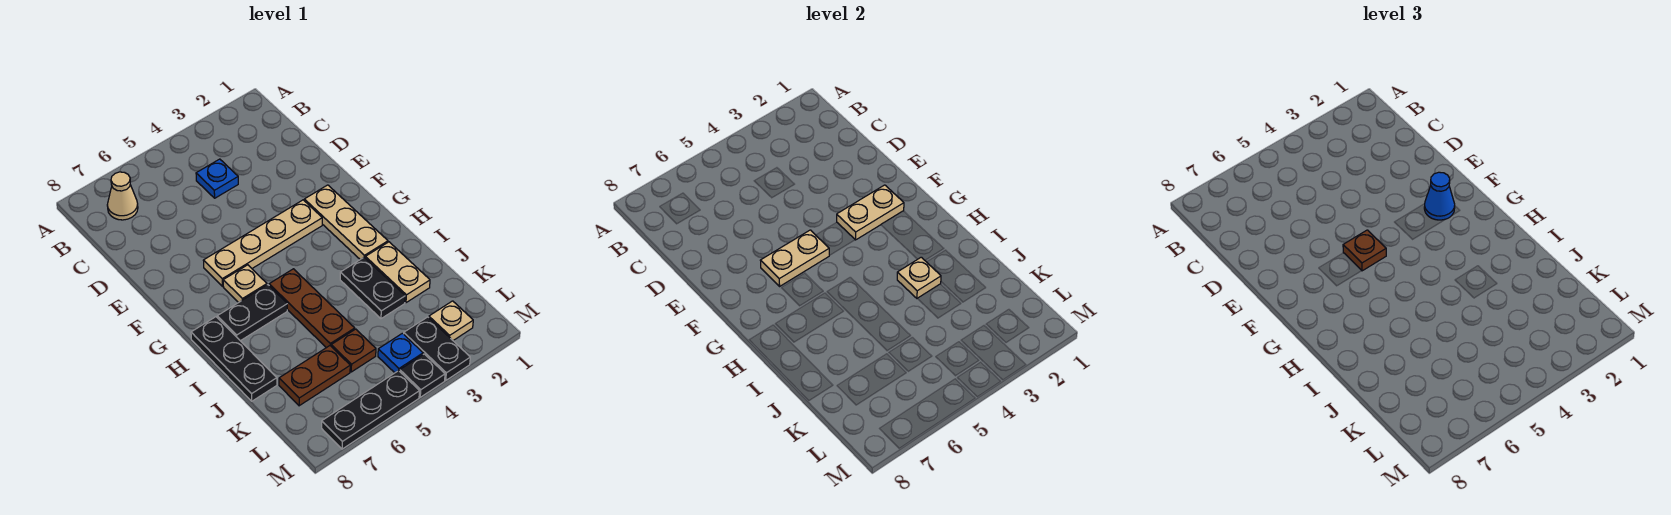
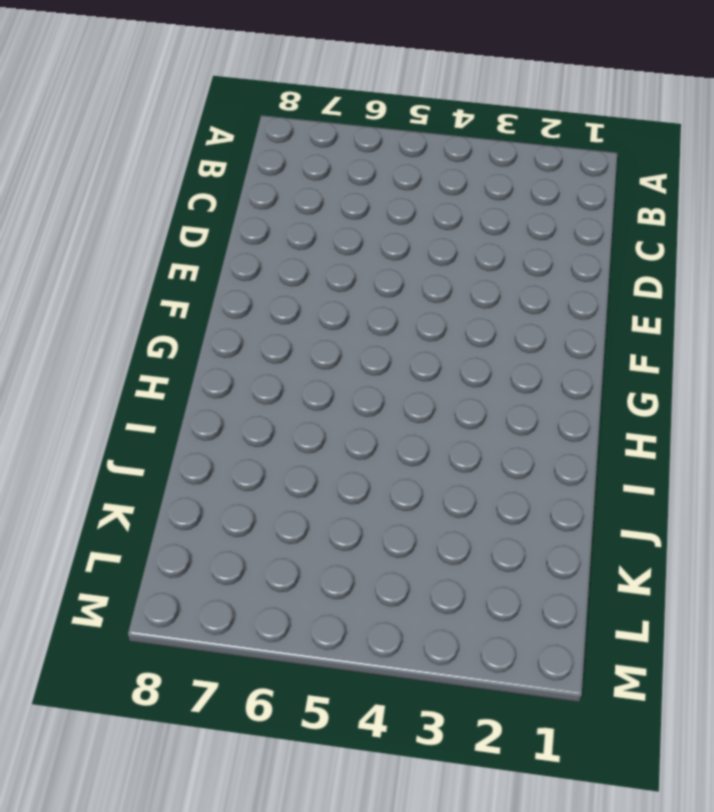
none -> tan cone B7 level 1
none -> blue plate C4 level 1
none -> tan plate F2:H2 level 1

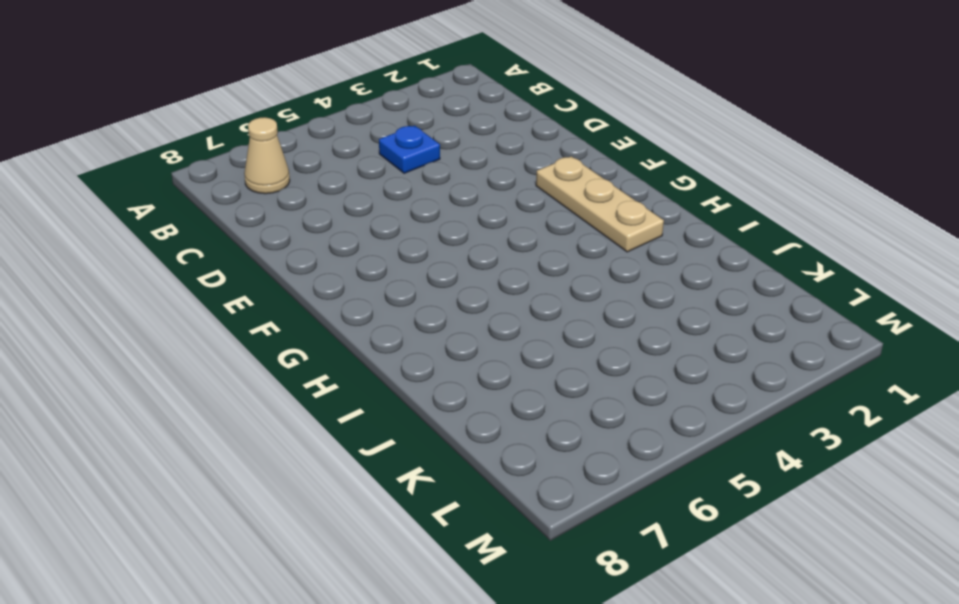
none -> tan plate F3:F6 level 1
none -> tan plate G6 level 1
none -> brown plate H5:J5 level 1

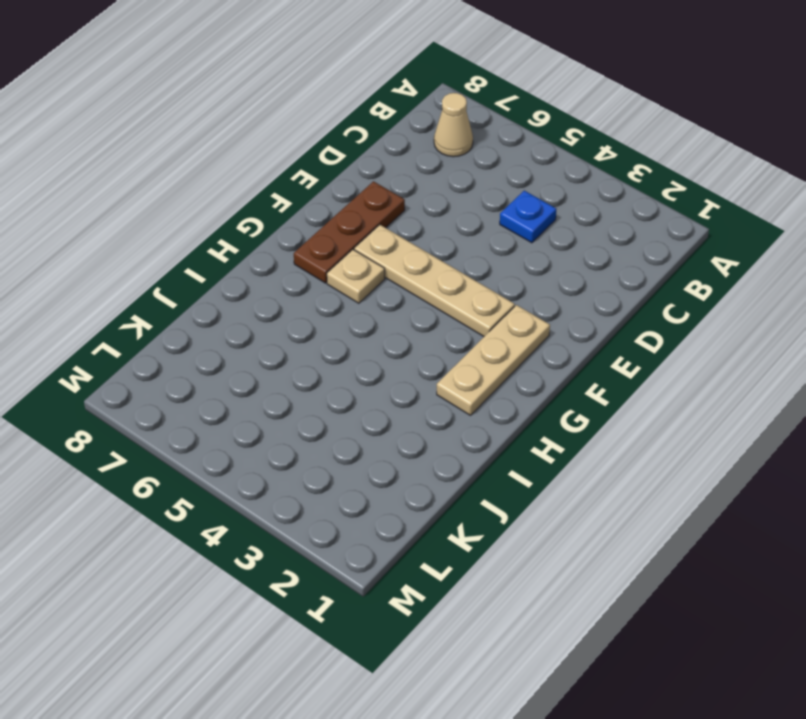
brown plate E7:G7 level 1 -> brown plate H5:J5 level 1
none -> black plate H6:H7 level 1
none -> black plate H8:J8 level 1
none -> tan plate I2:J2 level 1

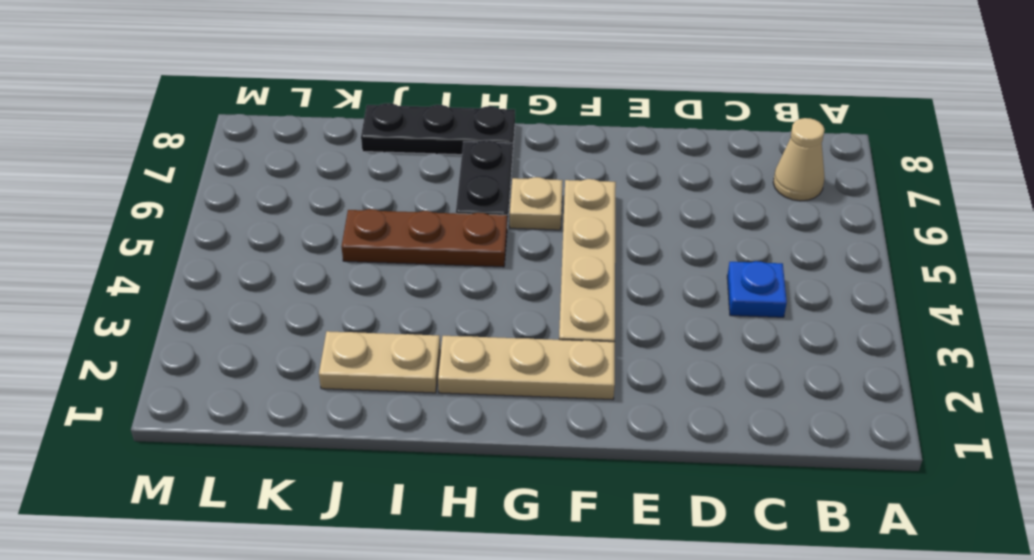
none -> black plate I3:J3 level 1
none -> brown plate K5 level 1
none -> brown plate K6:K7 level 1

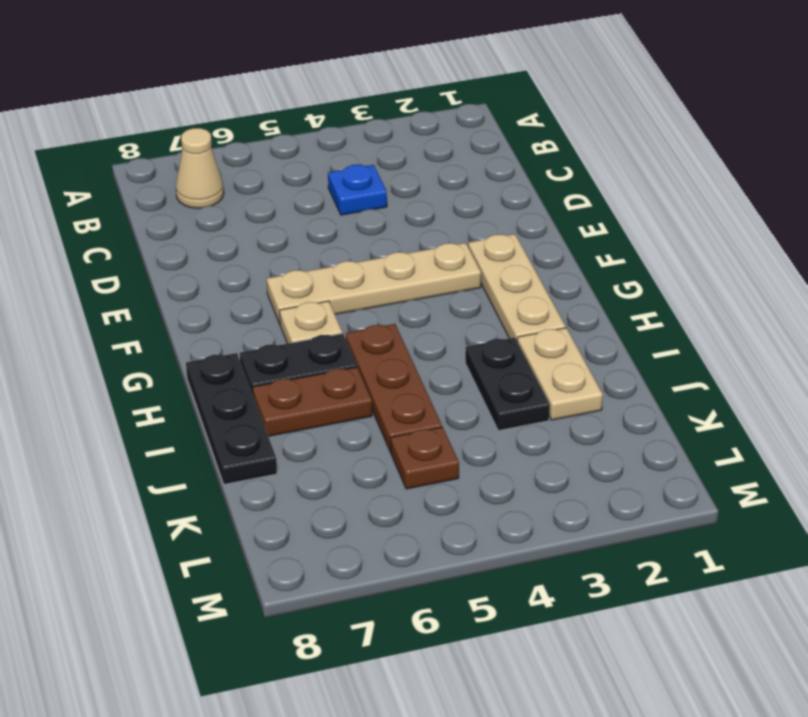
brown plate I6:I7 level 1 -> brown plate K6:K7 level 1
none -> tan plate L2 level 1
none -> black plate L3:M3 level 1
none -> blue plate L4 level 1

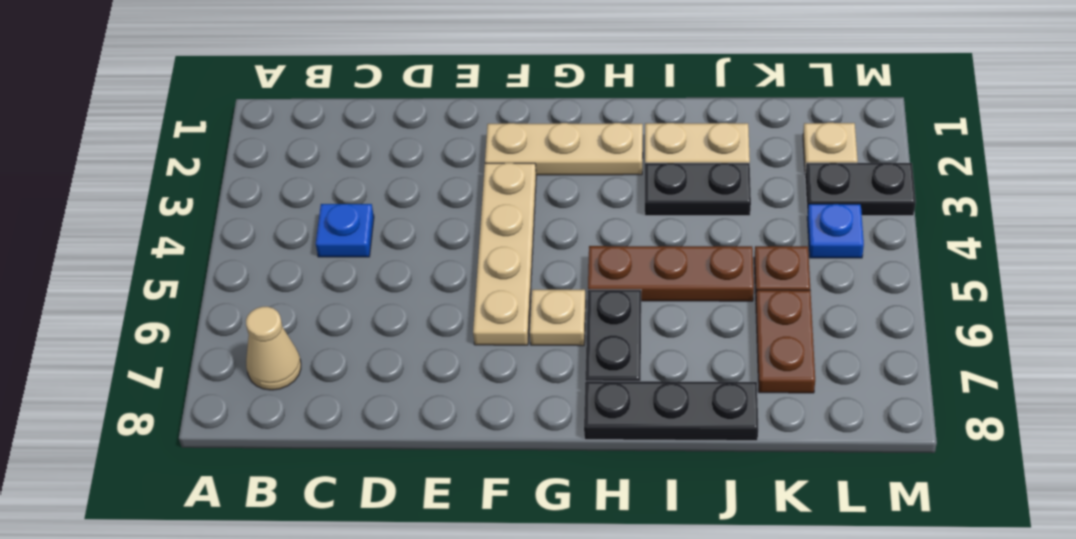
none -> black plate M4 level 1
none -> black plate M5:M7 level 1
none -> tan plate F2:F3 level 2

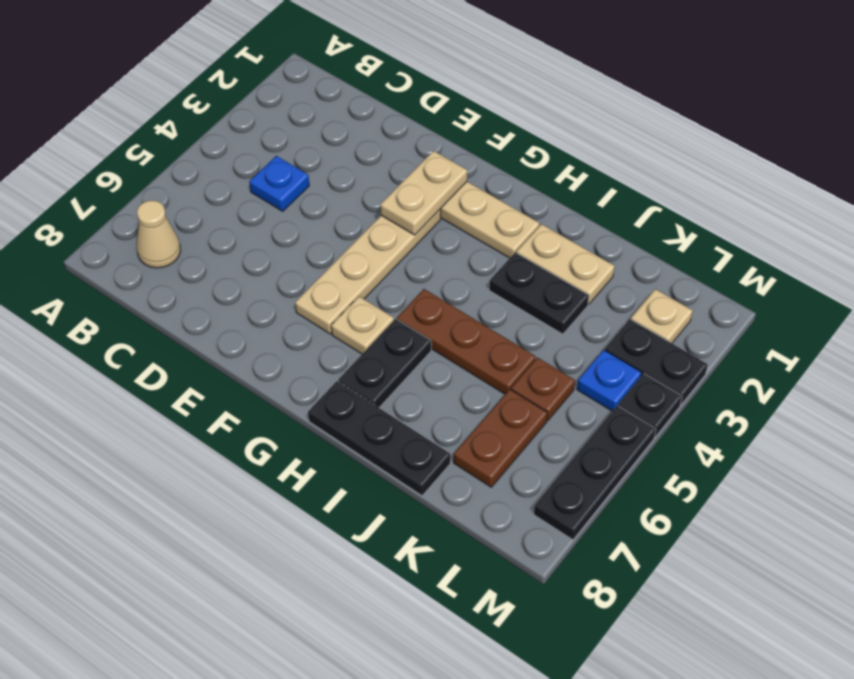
none -> tan plate F5:F6 level 2
none -> tan plate I3 level 2
none -> blue cone F2 level 3

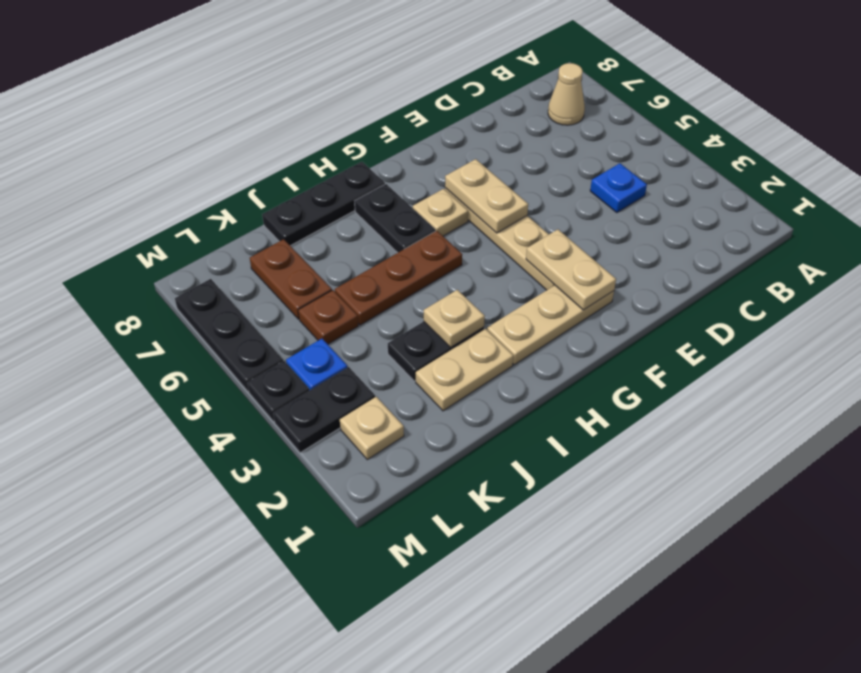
none -> blue cone F2 level 3
none -> brown plate F5 level 3

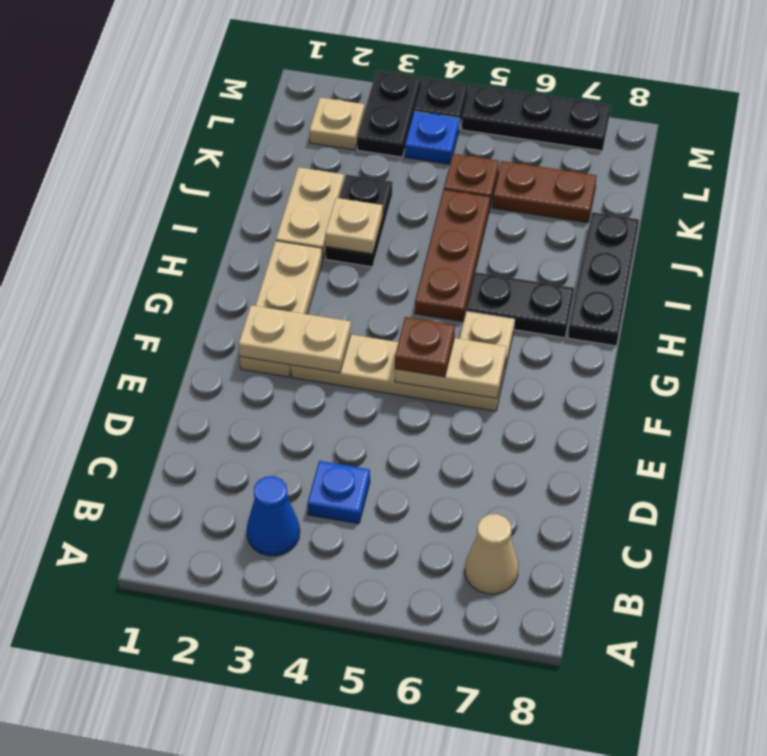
blue cone B3 level 1 -> blue cone F2 level 3

